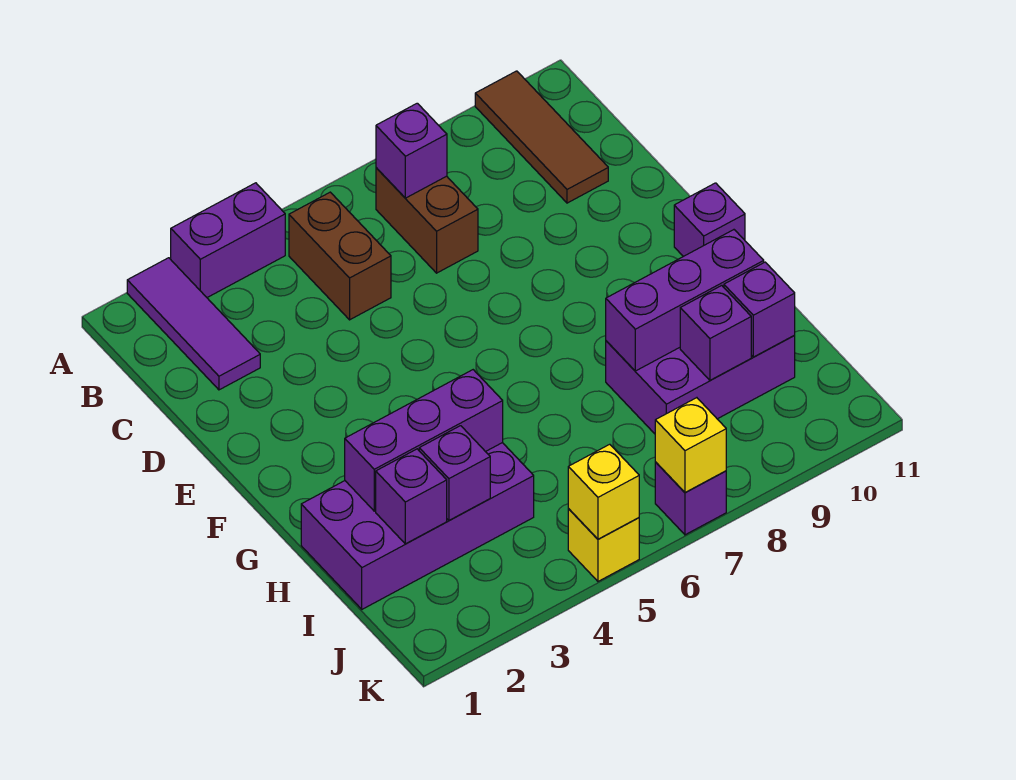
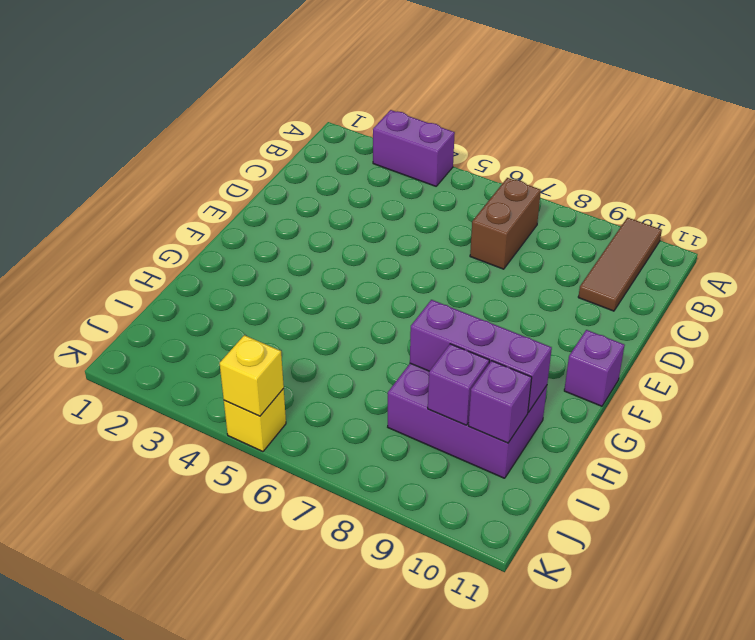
none -> purple tile A2:C2 level 1
none -> brown brick B5:C5 level 1
none -> purple brick H1:I4 level 1

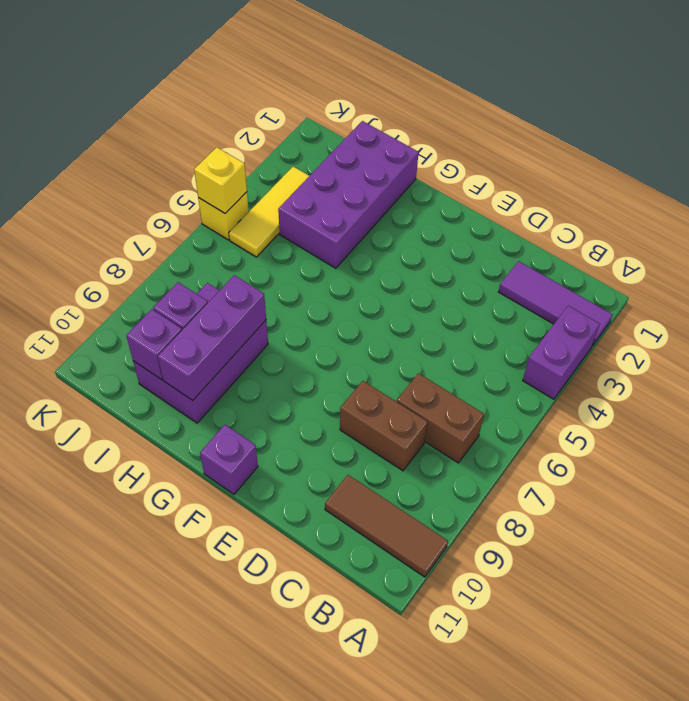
brown brick C8:D8 level 1 -> brown brick B5:C5 level 1
yellow tile J3:J5 level 1 -> none
none -> purple brick K7 level 1
none -> purple brick B7 level 2
none -> purple brick H2:H4 level 2

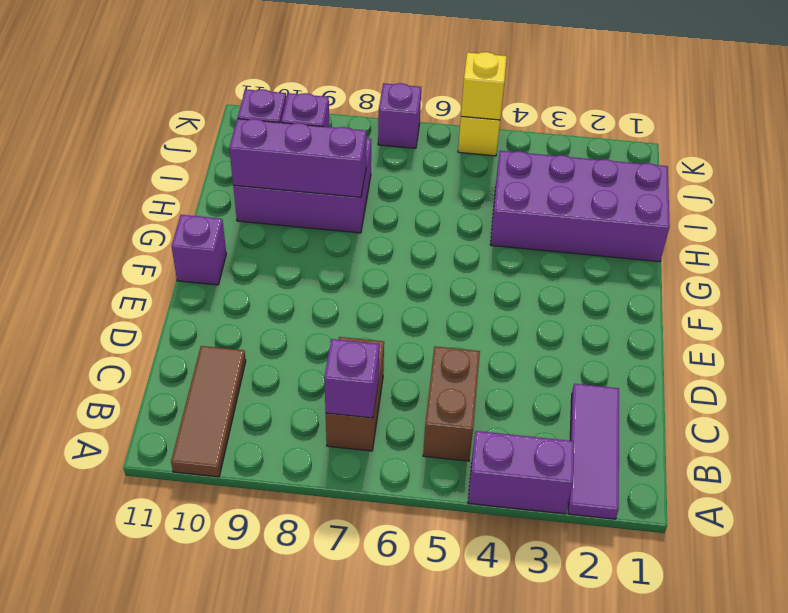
none -> purple brick H2:H4 level 2
none -> purple brick I2 level 2
none -> purple brick I3 level 2

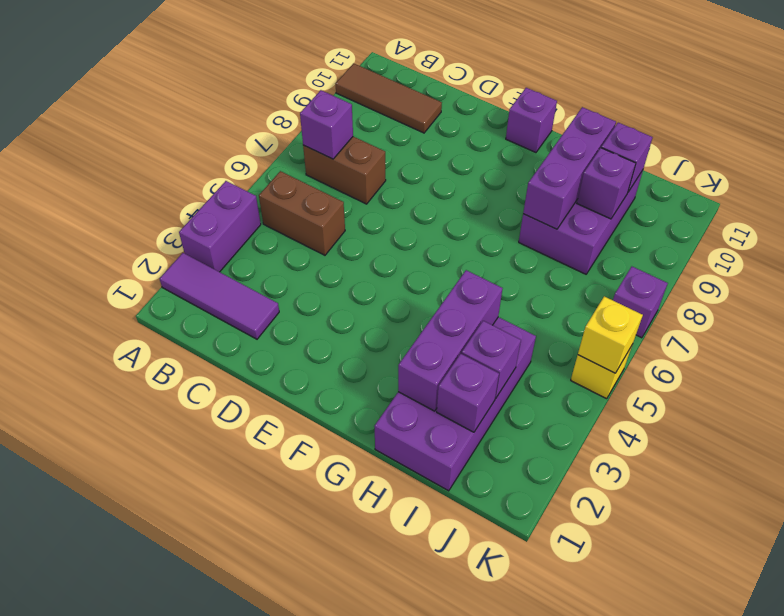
none -> yellow brick K7 level 2

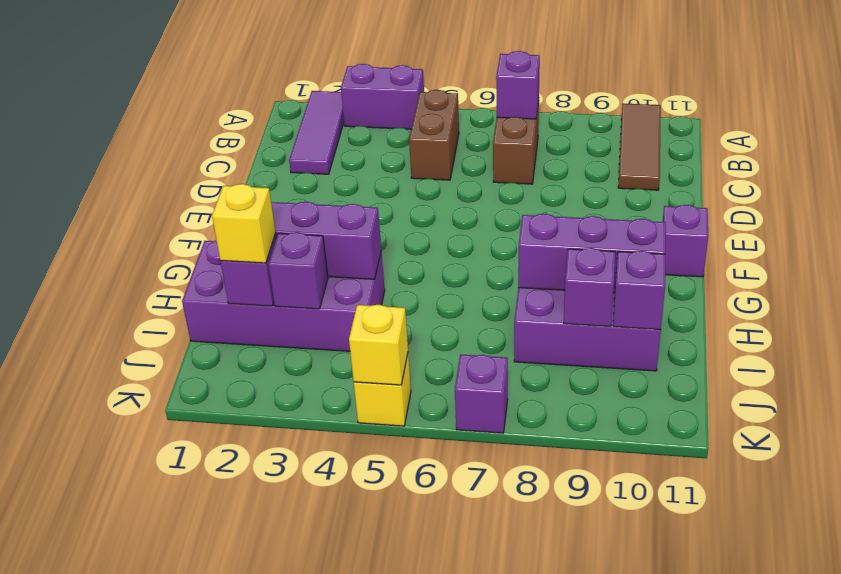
yellow brick I2 level 3 -> yellow brick K7 level 2

